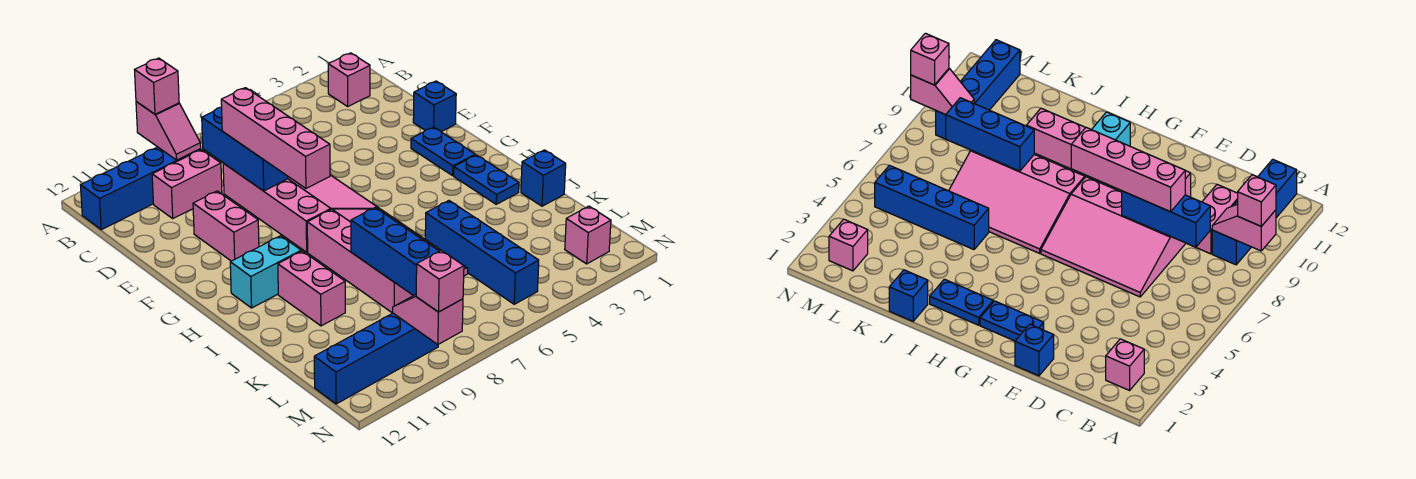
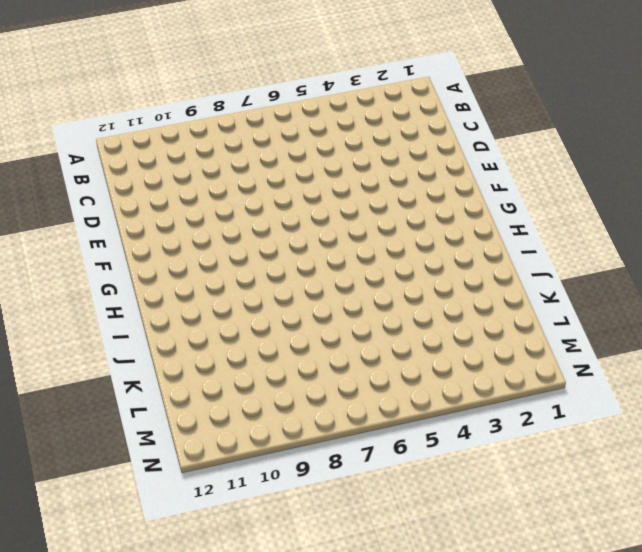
none -> pink brick B2 level 1
none -> blue brick B9:B12 level 1
none -> pink brick C9:C10 level 1

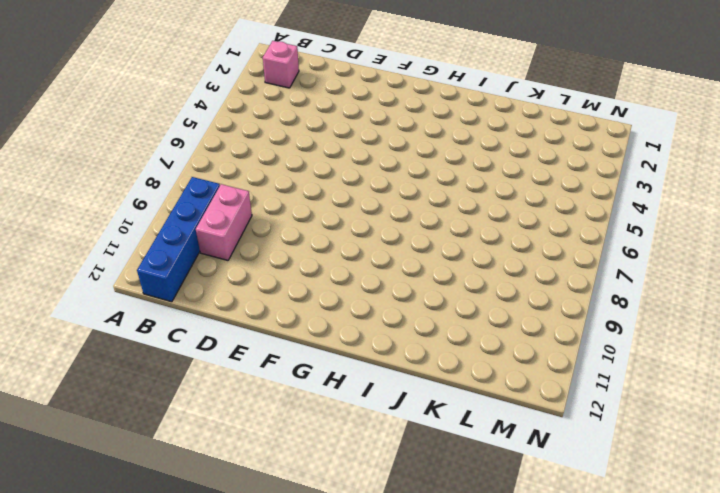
none -> pink slope D6:G8 level 1 top 8
none -> blue brick E1 level 1
none -> pink brick E10:F10 level 1

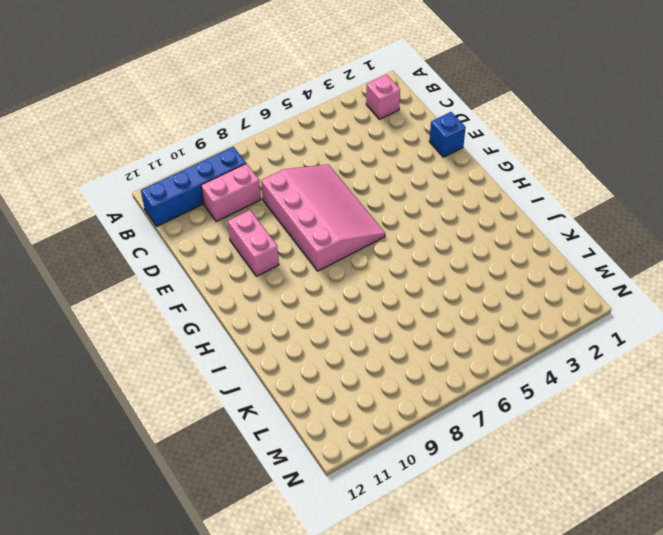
none -> blue plate F2:G2 level 1
none -> blue plate H2:I2 level 1
none -> pink slope H6:K8 level 1 top 8

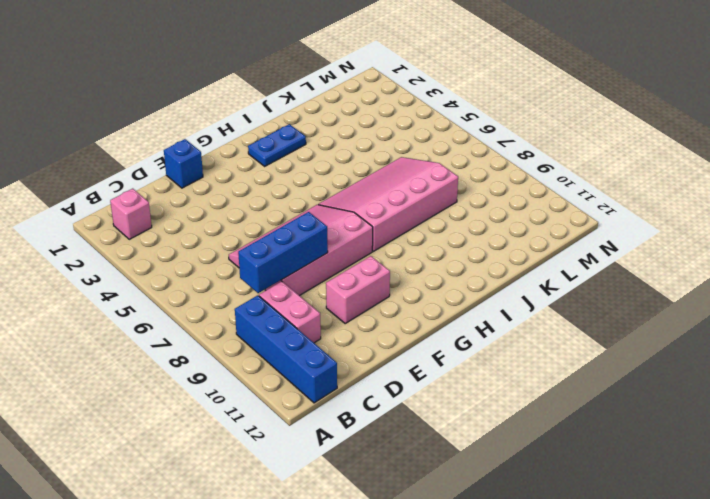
none -> blue plate F2:G2 level 1
none -> cyan brick H10:H11 level 1
none -> pink brick I10:J10 level 1

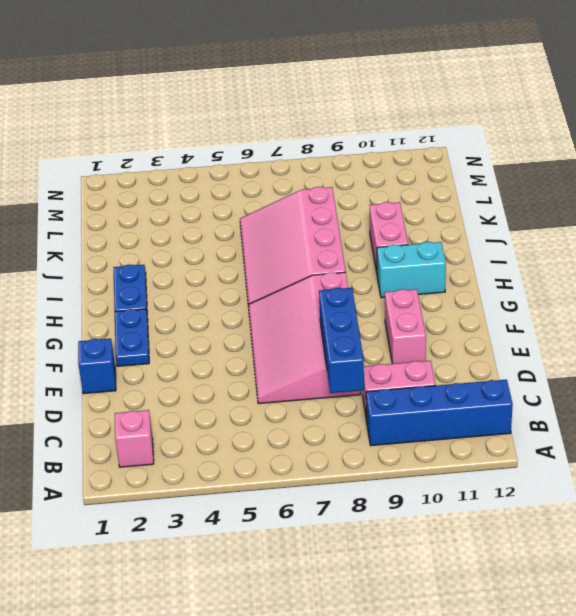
none -> blue brick J1 level 1
none -> blue brick J5:M5 level 1
none -> pink brick M2 level 1

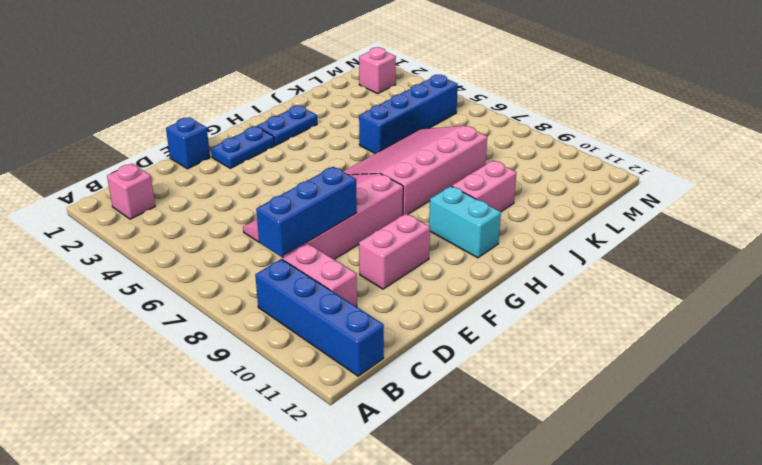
none -> blue brick J1 level 1
none -> blue brick M9:M12 level 1
none -> pink slope A9:B9 level 2 top A

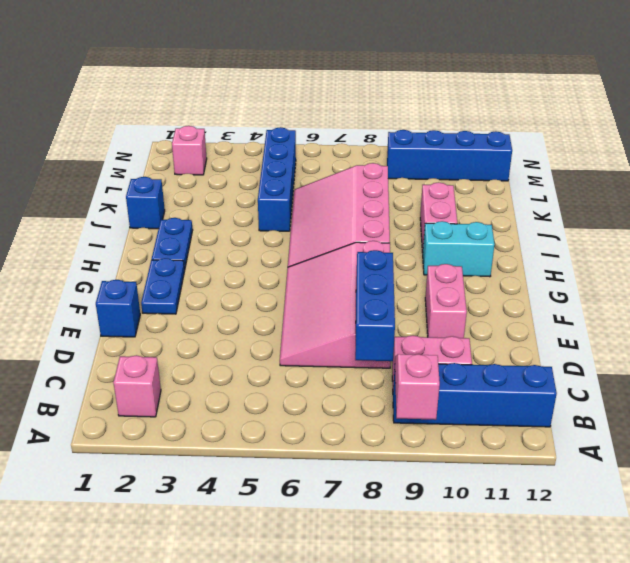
none -> blue brick J8:L8 level 2
none -> pink slope M9:N9 level 2 top N
none -> pink brick A9 level 3

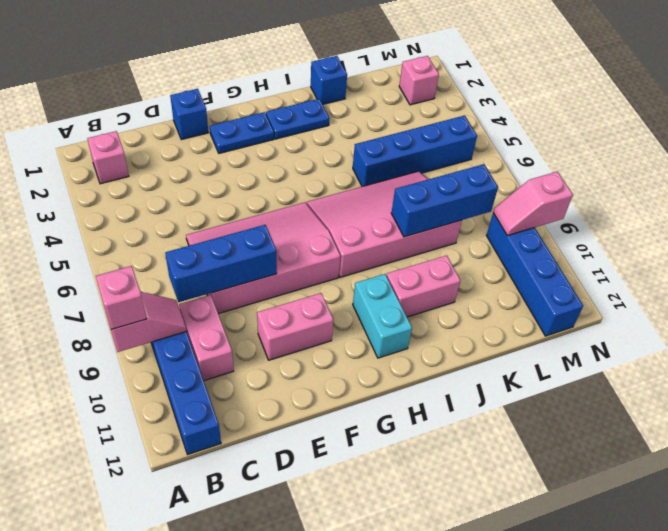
none -> pink brick D8:G8 level 3
none -> pink brick N9 level 3

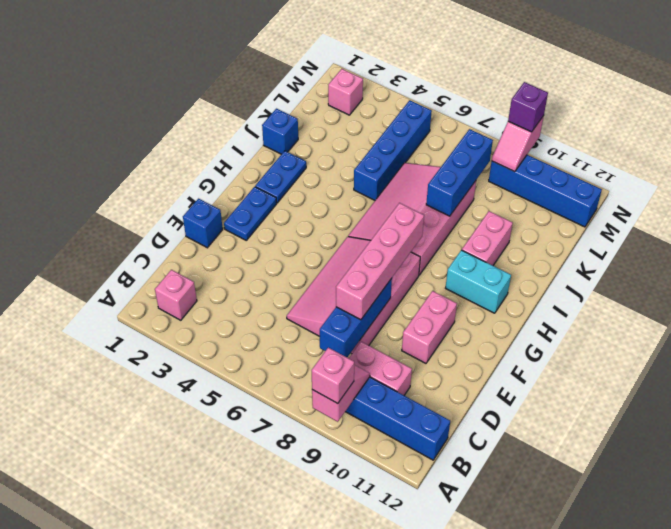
purple brick N9 level 3 -> pink brick N9 level 3

